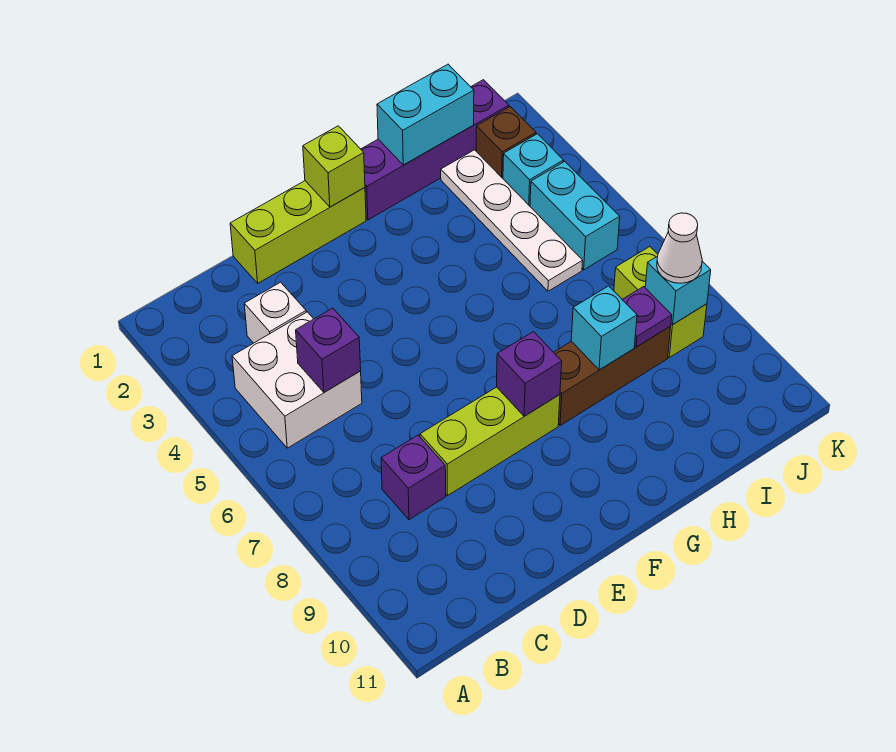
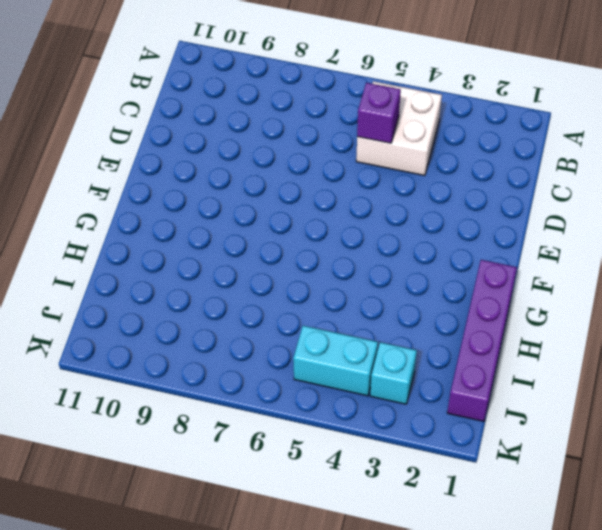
none -> white brick C3 level 1
none -> purple brick C8 level 1
none -> lime brick D1:F1 level 1

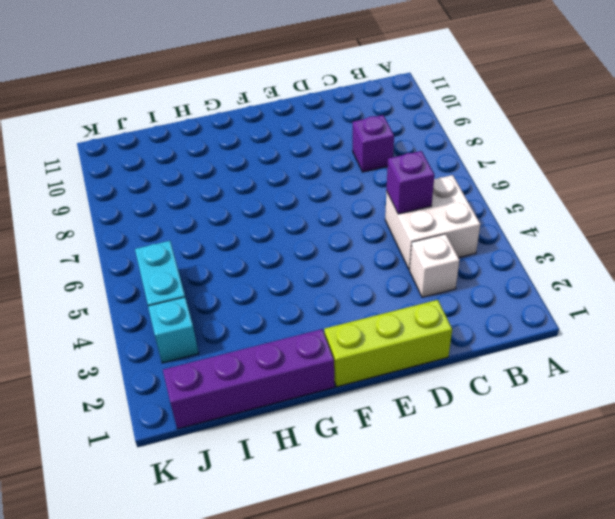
none -> lime brick D8:F8 level 1
none -> brown brick G8:I8 level 1
none -> white plate I2:I5 level 1

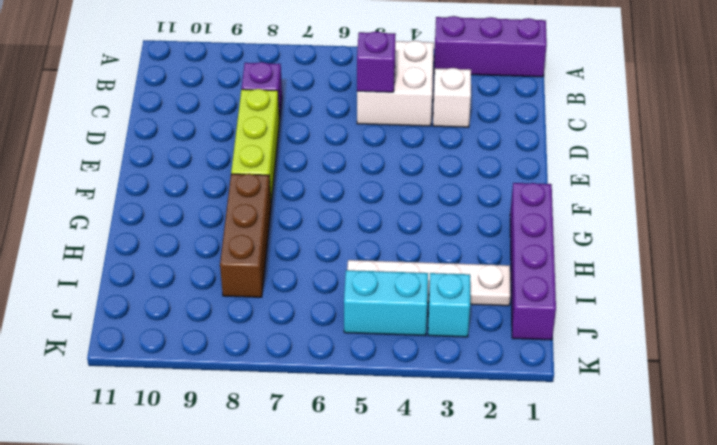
purple brick A1:A3 level 1 -> none
none -> lime brick D1:F1 level 1
none -> brown brick J2 level 1
none -> lime brick J7:J8 level 1

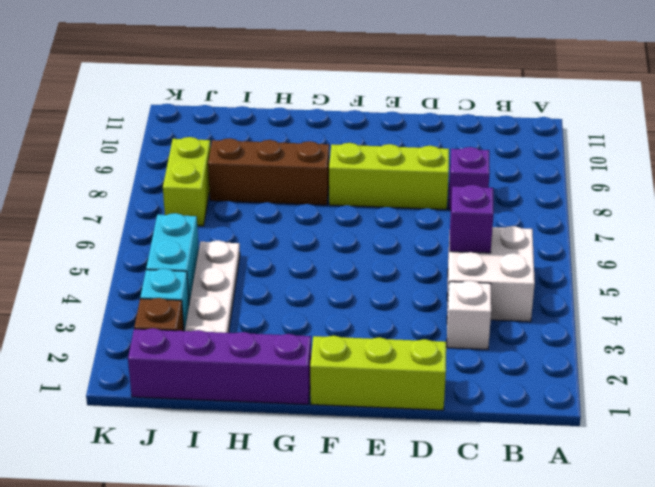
none -> lime brick F1 level 2
none -> purple brick F8 level 2
none -> cyan brick H1:I1 level 2

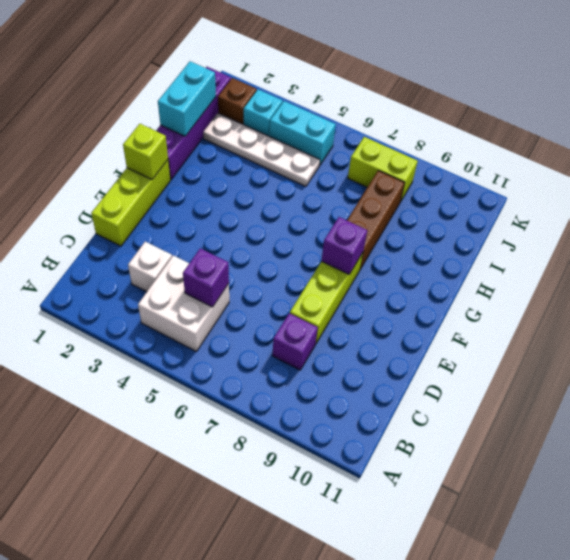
none -> cyan brick H8 level 2
none -> purple plate I8 level 2
none -> cyan brick J8 level 2

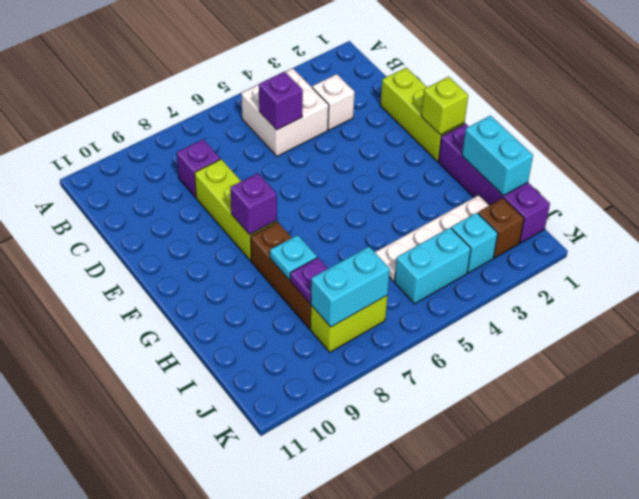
cyan plate H8 level 2 -> cyan brick H8 level 2
cyan brick J7:J8 level 2 -> cyan brick J8 level 2
none -> white cone J8 level 3

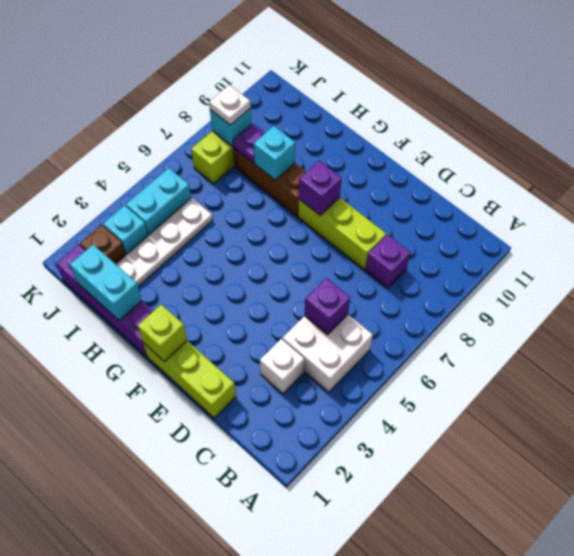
white plate J8 level 3 -> white cone J8 level 3

